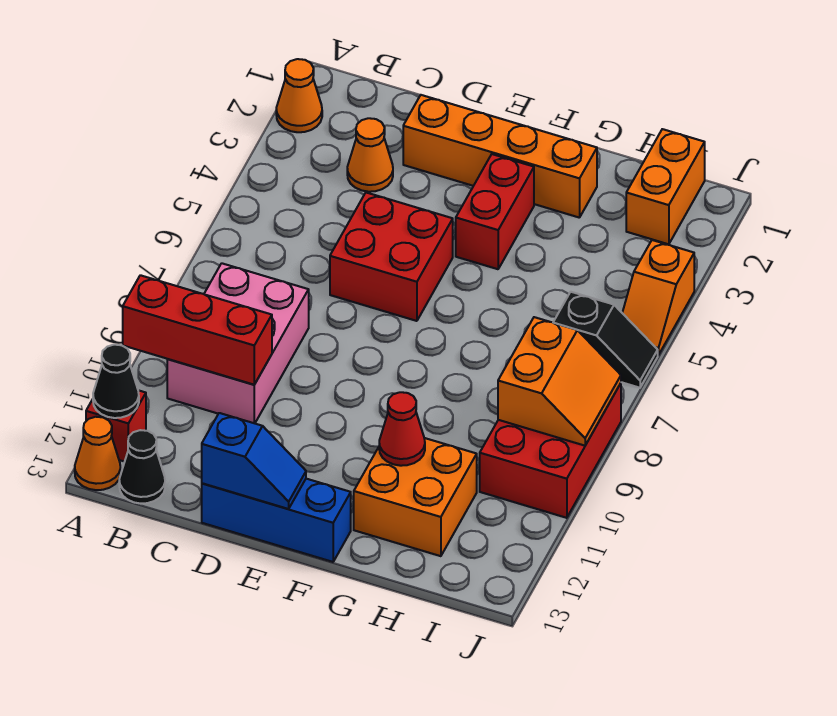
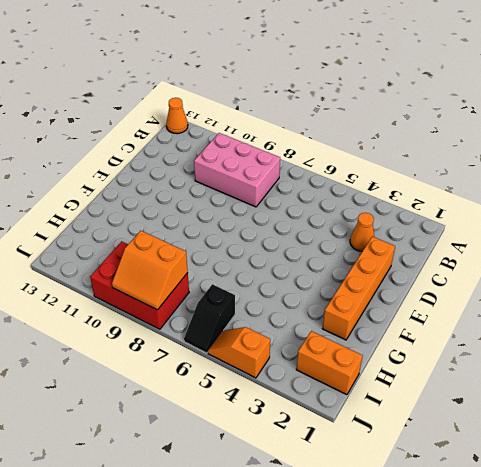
none -> orange cone A2 level 1
none -> red brick A12 level 1
none -> black cone B13 level 1

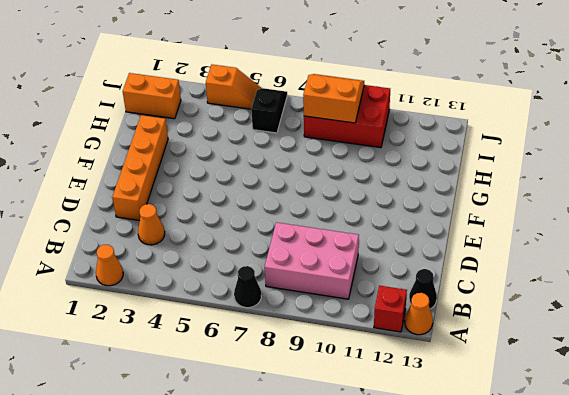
black cone A7 level 1 -> black cone A12 level 2
none -> red brick D5:E6 level 1
none -> blue brick D13:F13 level 1
none -> red brick F3:F4 level 1

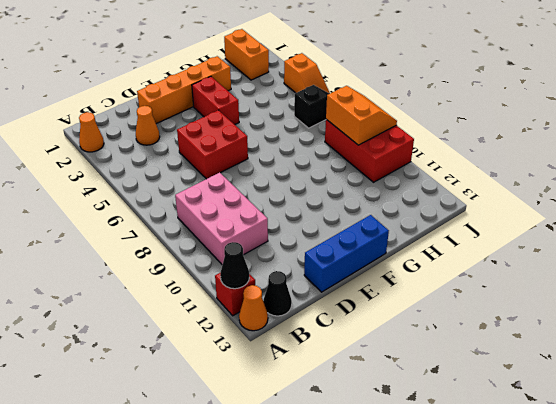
none -> orange brick G11:H12 level 1
none -> red brick A10:C10 level 2
none -> blue slope D13:E13 level 2 top D

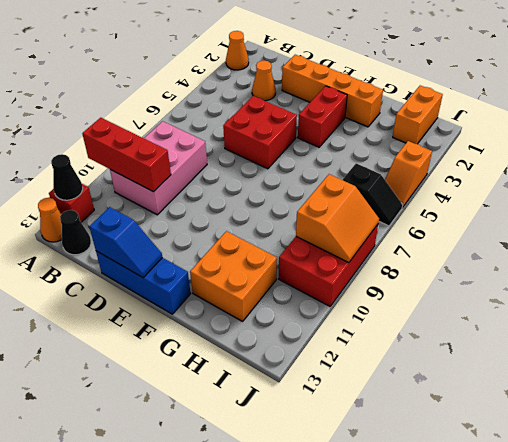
none -> red cone G11 level 2

